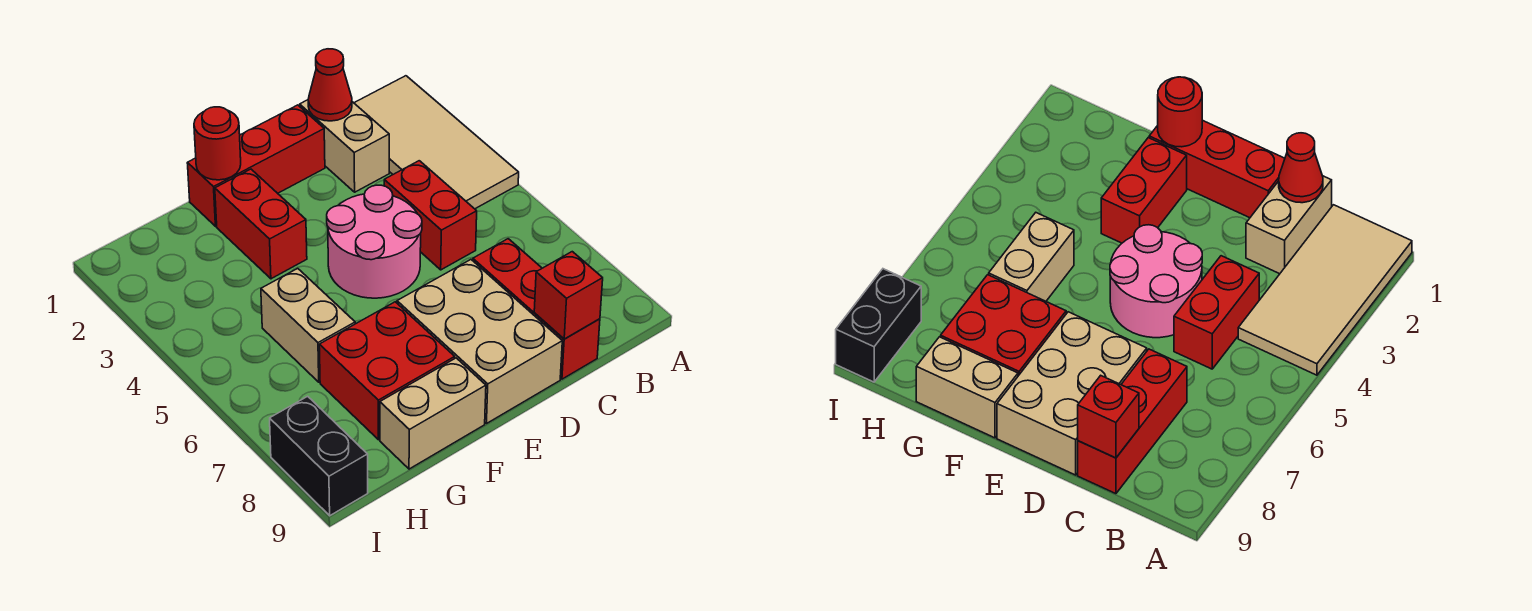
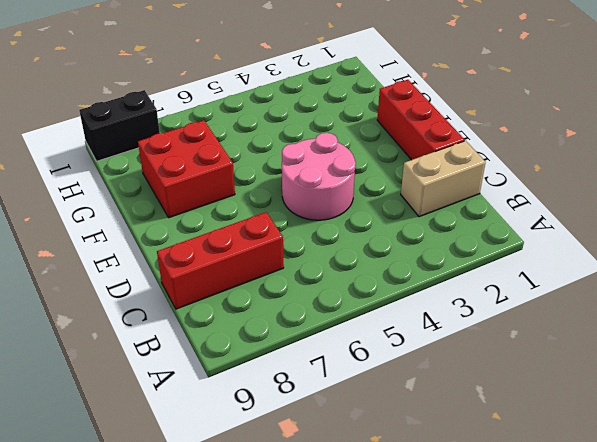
none -> tan tile A1:B4 level 1
none -> red brick C4:C5 level 1
none -> tan brick D7:E9 level 1

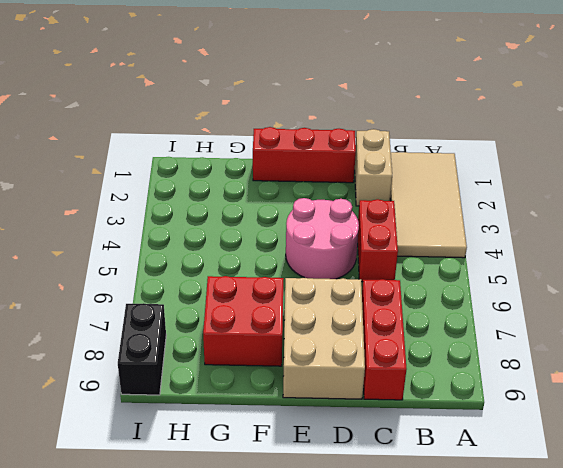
none -> red brick F2:F3 level 1
none -> tan brick F9:G9 level 1
none -> tan brick G5:G6 level 1

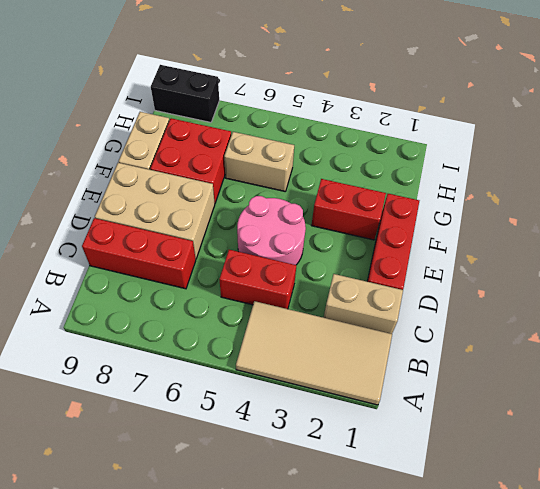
none -> red cone C1 level 2
none -> red brick C9 level 2
none -> red round brick F1 level 2

